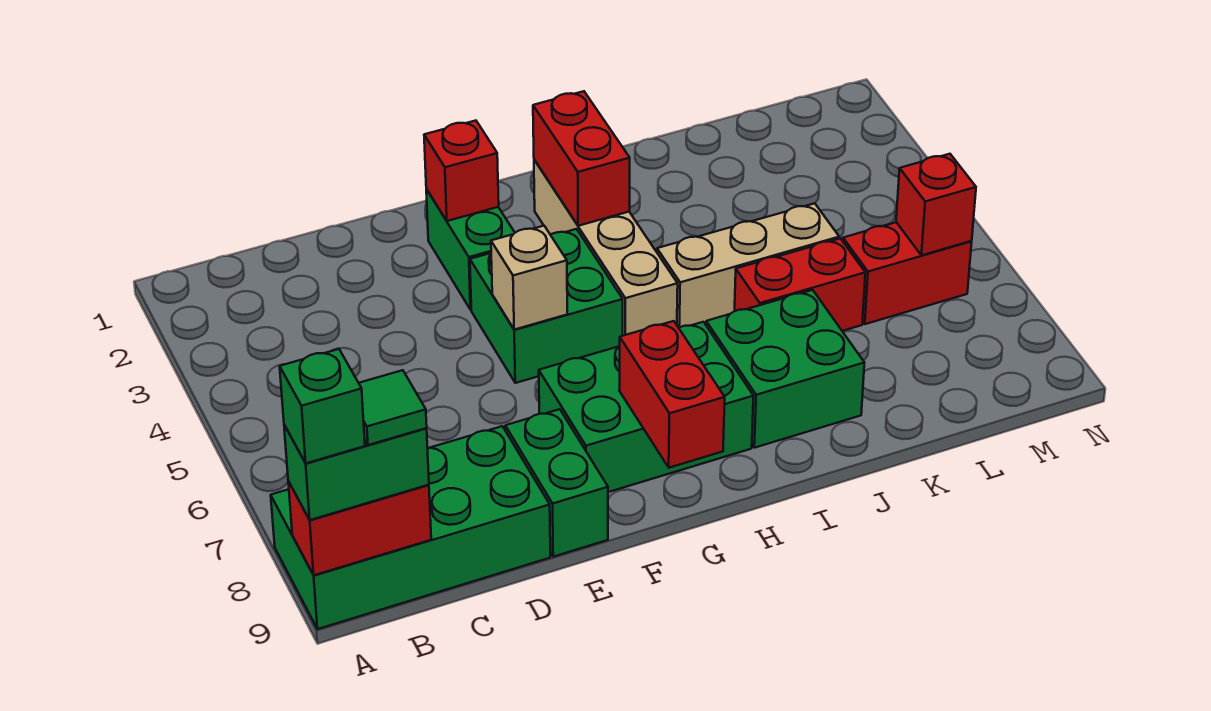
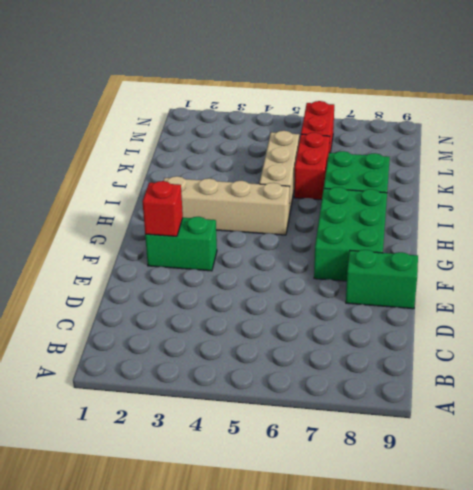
none -> green brick A8:D9 level 1
none -> green brick F4:G5 level 1
none -> red brick A9:B9 level 2

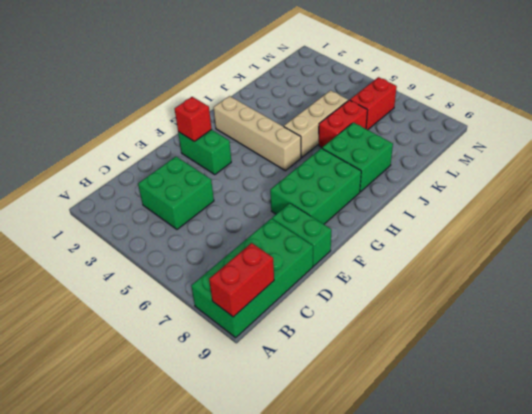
green brick C3:D4 level 1 -> green brick F4:G5 level 1
none -> tan brick F5 level 2
none -> red brick G8:G9 level 2
none -> red brick H2:H3 level 2

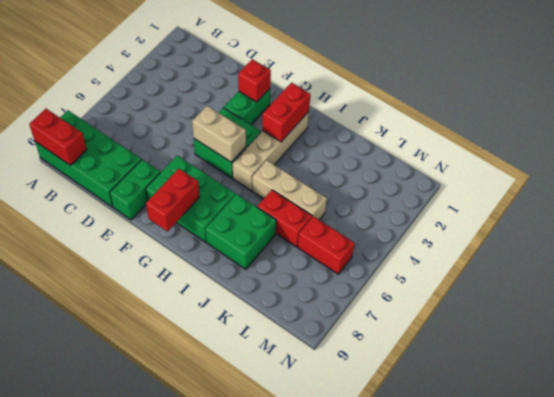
tan brick F5:G5 level 2 -> tan brick F5 level 2
none -> red brick M6 level 2
none -> green brick A9:B9 level 3
none -> green brick A9 level 4

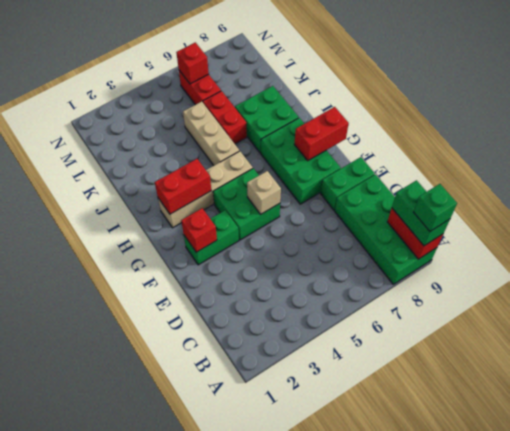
none -> green tile B9 level 4

